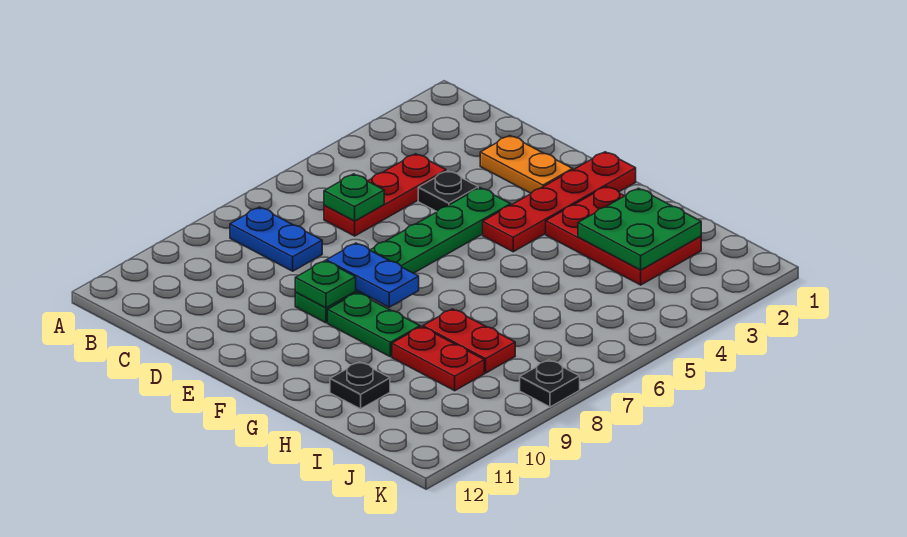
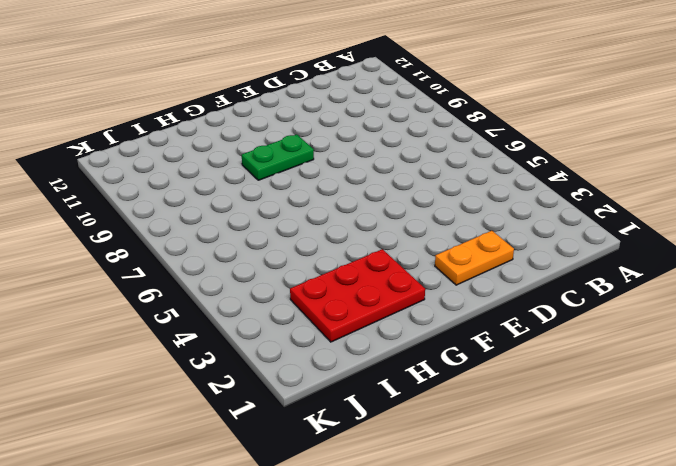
none -> blue plate B8:C8 level 1
none -> red plate C4:C6 level 1
none -> black plate D4 level 1

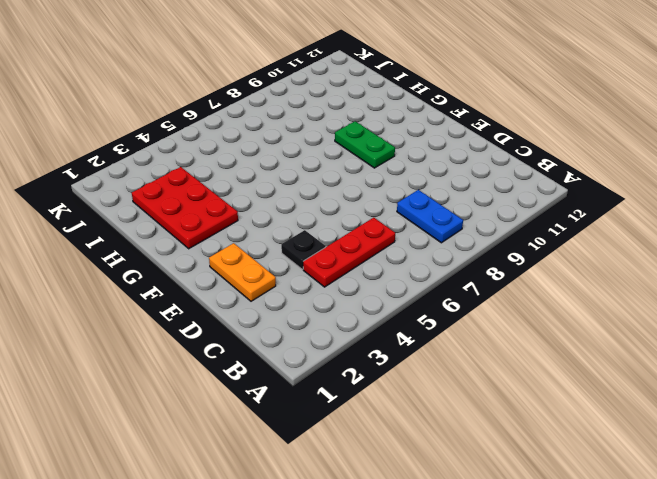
none -> green plate E4:E9 level 1
none -> red plate F1:F4 level 1
none -> red plate H8:I8 level 1

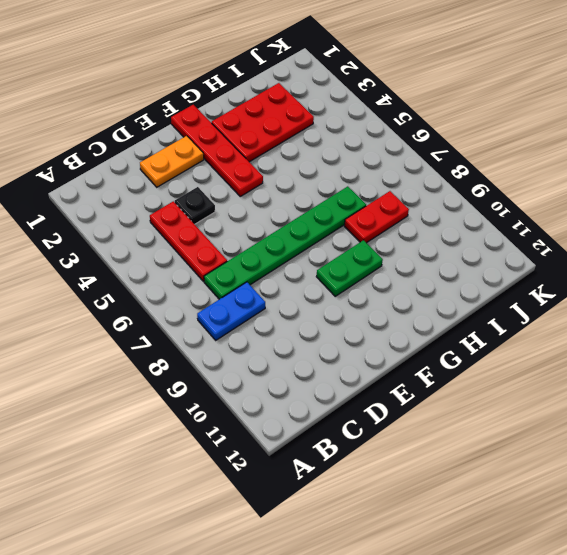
green plate C7:H7 level 1 -> green plate E4:E9 level 1
none -> red plate H9:I9 level 1
none -> black plate H11 level 1
none -> black plate K8 level 1

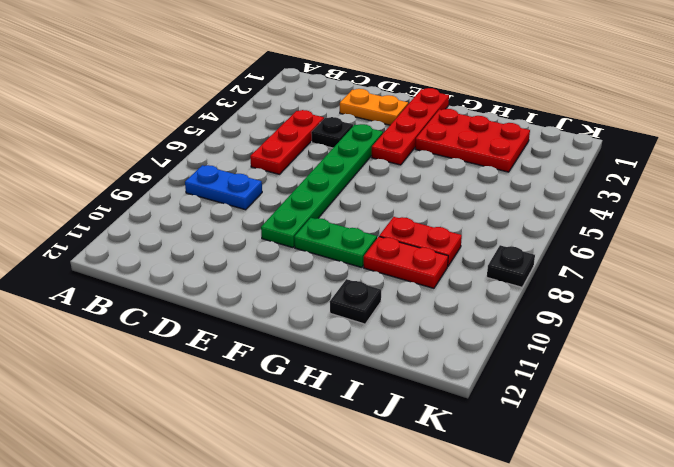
none -> green plate C6 level 2
none -> blue plate E8:F8 level 2
none -> green plate E9 level 2

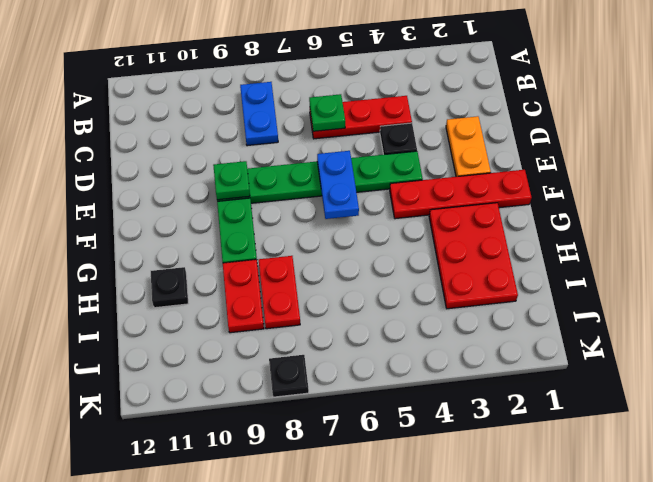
blue plate E6:F6 level 2 -> blue plate E8:F8 level 2
none -> green plate H2:I3 level 2

